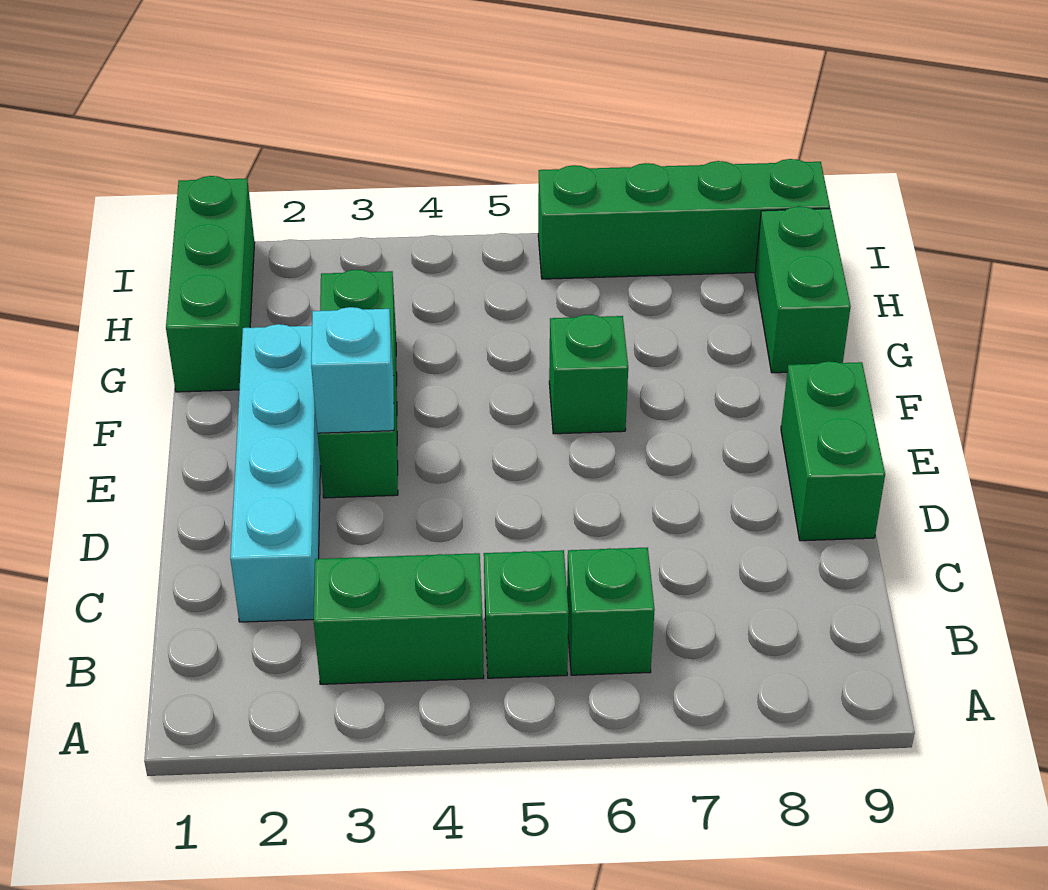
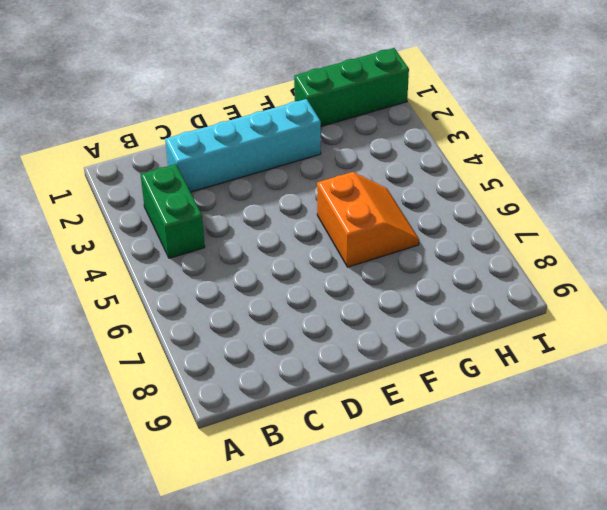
orange slope F5:G6 level 1 top F -> green brick F6 level 1
none -> green brick B5 level 1
none -> green brick B6 level 1

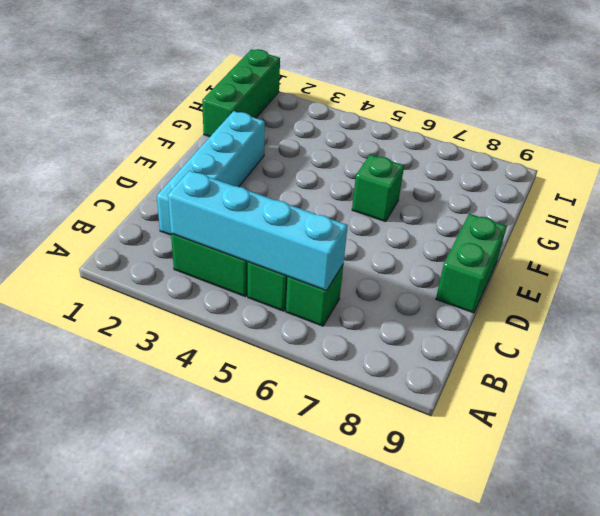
cyan brick B3:B6 level 2 -> none
none -> green brick E3:G3 level 1
none -> green brick G9:H9 level 1

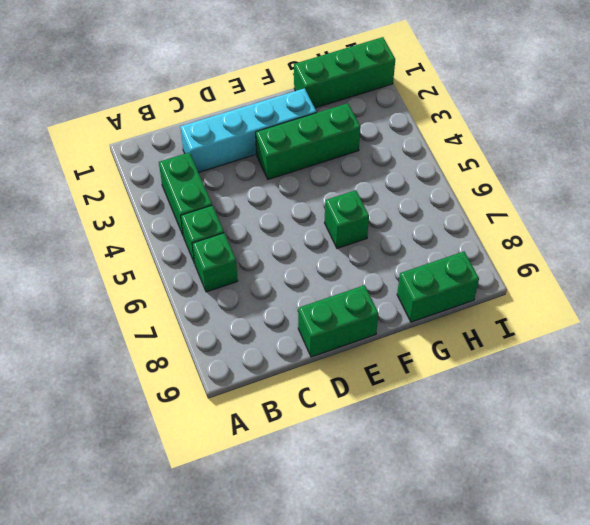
none -> green brick I6:I9 level 1
none -> cyan brick E3 level 2

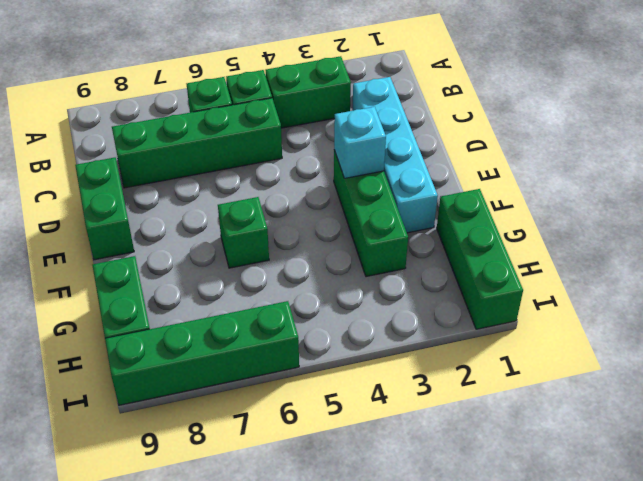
green brick C5:C8 level 1 -> none

